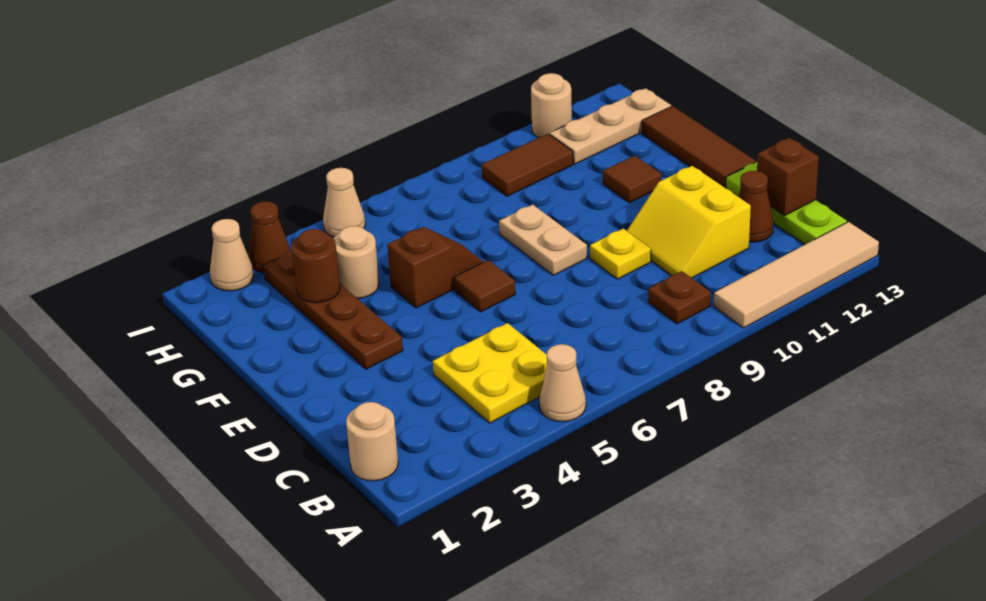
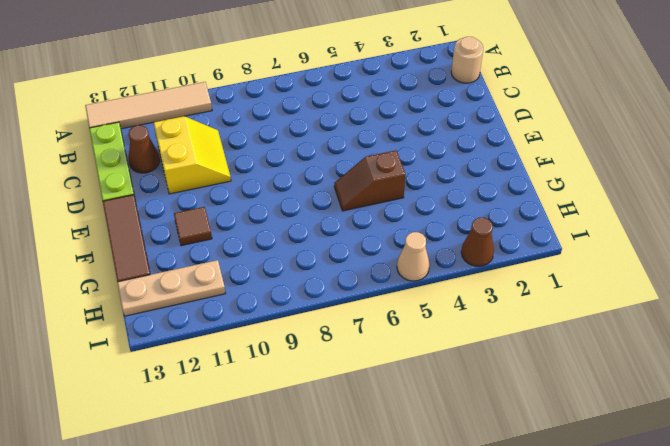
none -> tan cone A5 level 1
none -> yellow plate B4:C5 level 1
none -> brown plate B9 level 1

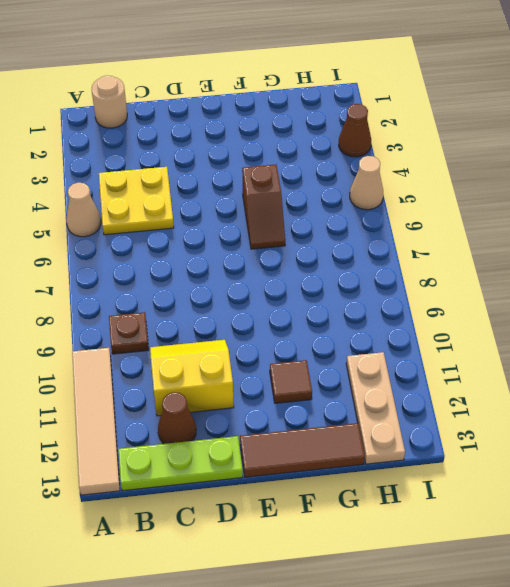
none -> yellow plate D9 level 1
none -> brown plate E3:H3 level 1
none -> brown tile E6 level 1

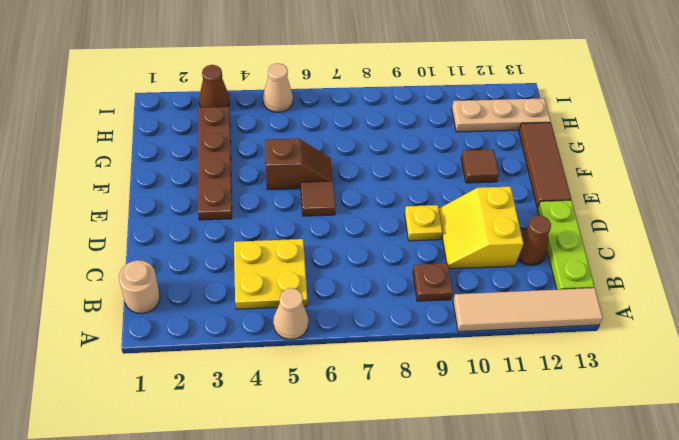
none -> tan plate E8:F8 level 1
none -> tan round brick G4 level 1
none -> brown tile H9:H10 level 1

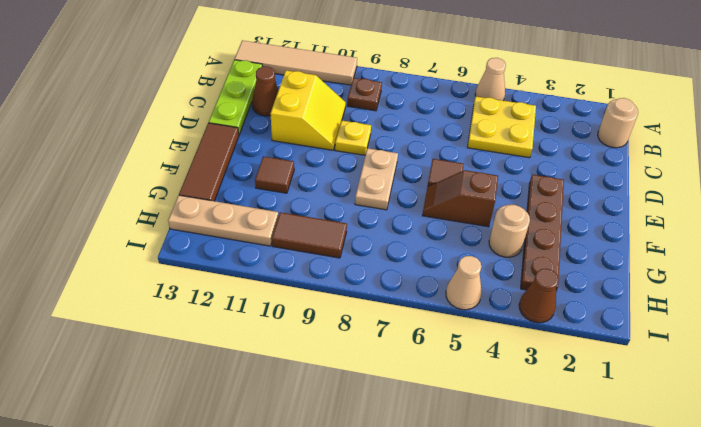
none -> tan cone I2 level 1
none -> tan round brick I11 level 1
none -> brown brick C13 level 2

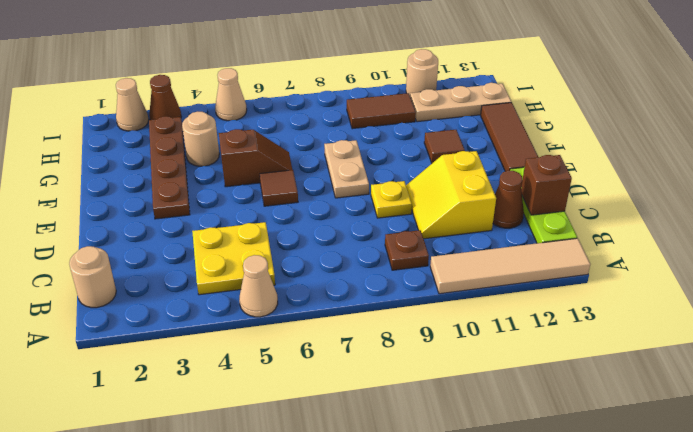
none -> brown round brick G3 level 2

